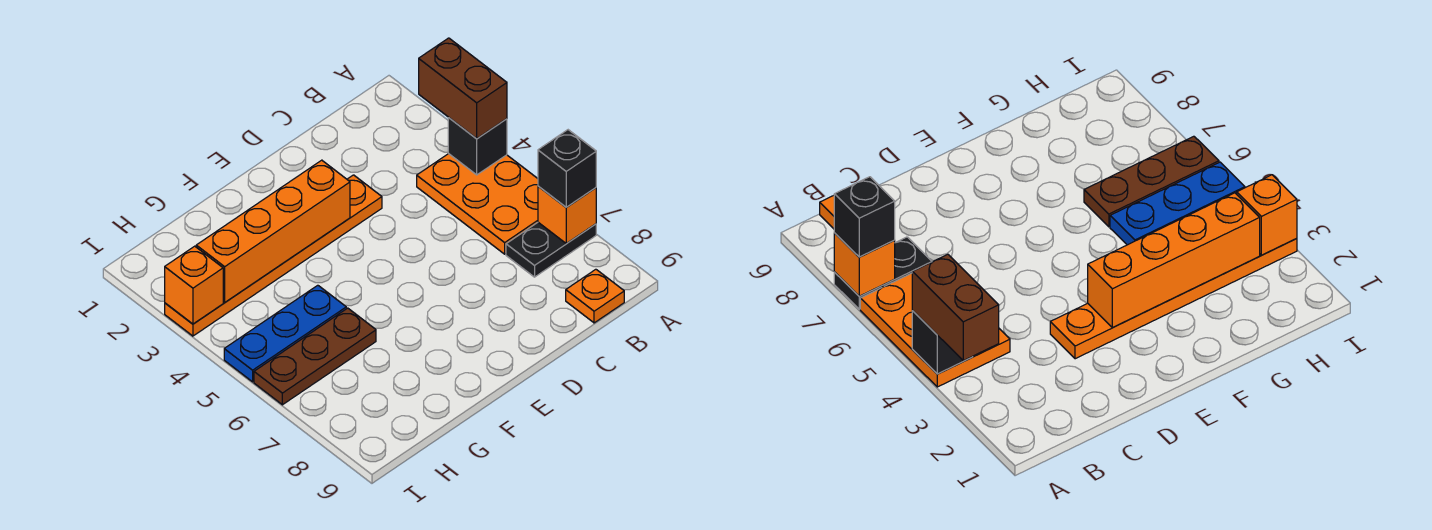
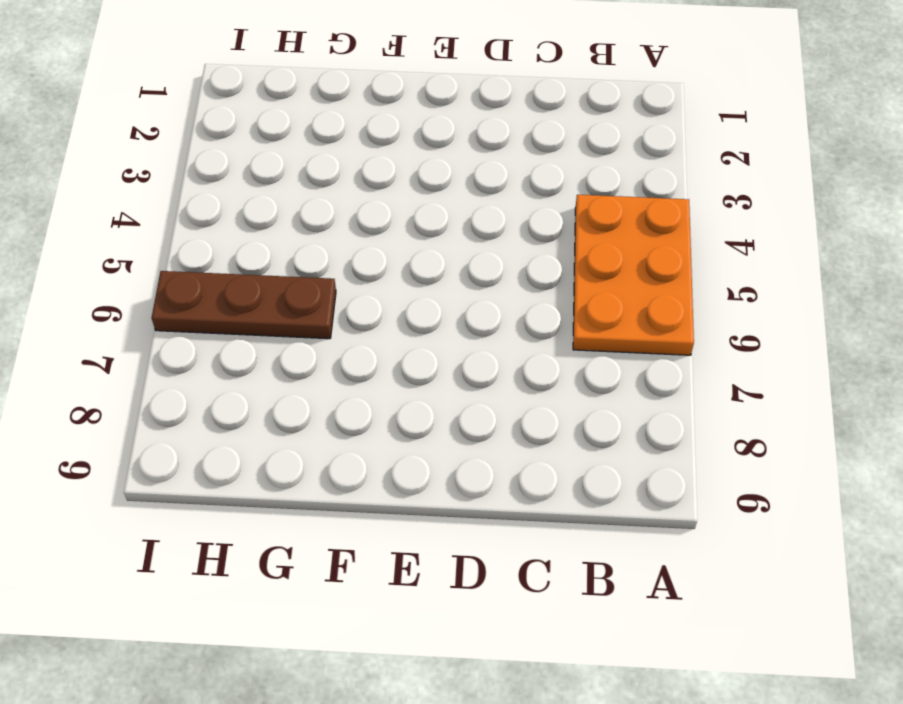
none -> black plate A7:B7 level 1
none -> orange plate B9 level 1
none -> orange plate D3:I3 level 1

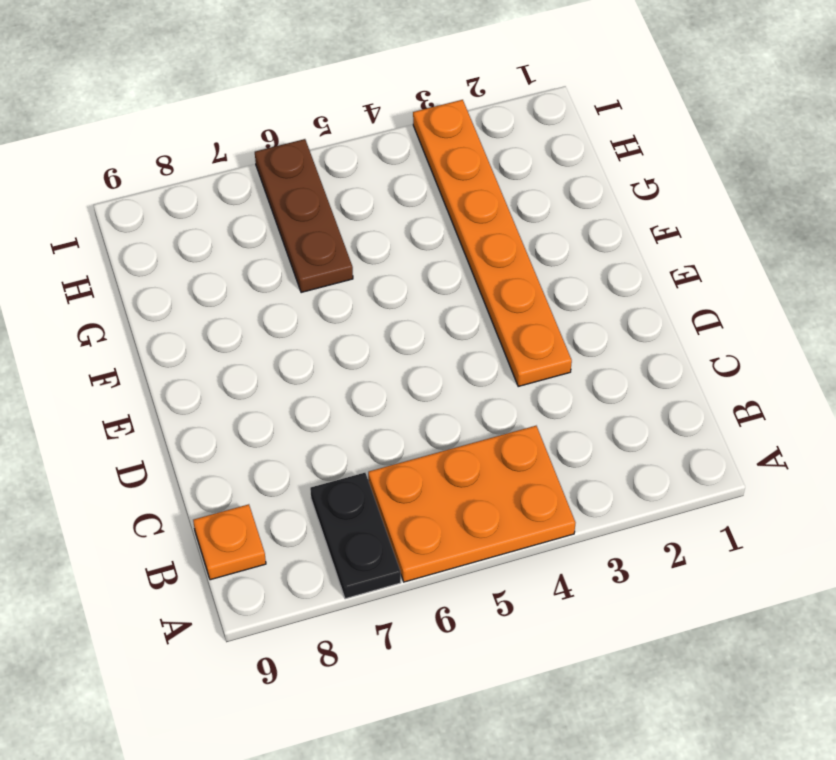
none -> blue plate G5:I5 level 1
none -> black brick A4 level 2
none -> orange brick A7 level 2

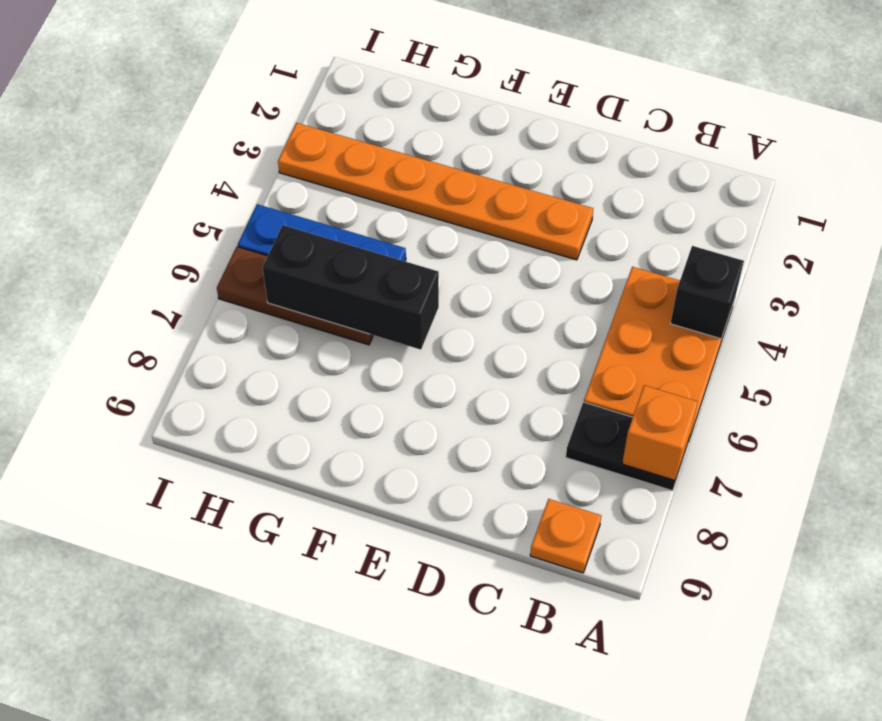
black brick F6:H6 level 2 -> none
none -> orange brick E3:H3 level 2
none -> orange brick I3 level 2
none -> brown brick A3:A4 level 3

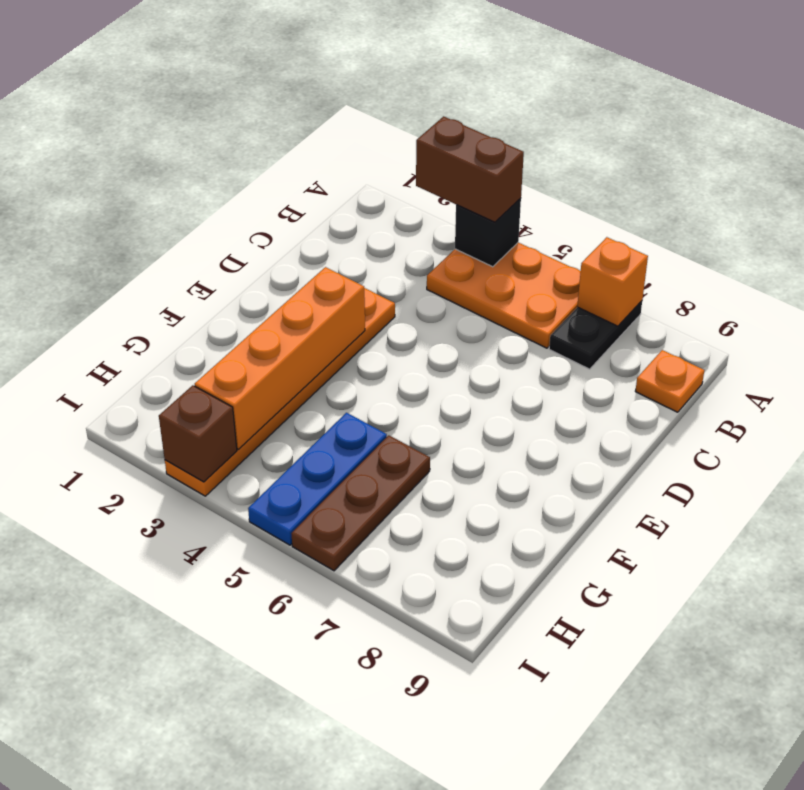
brown brick I3 level 2 -> orange brick I3 level 2
none -> black brick A7 level 3

